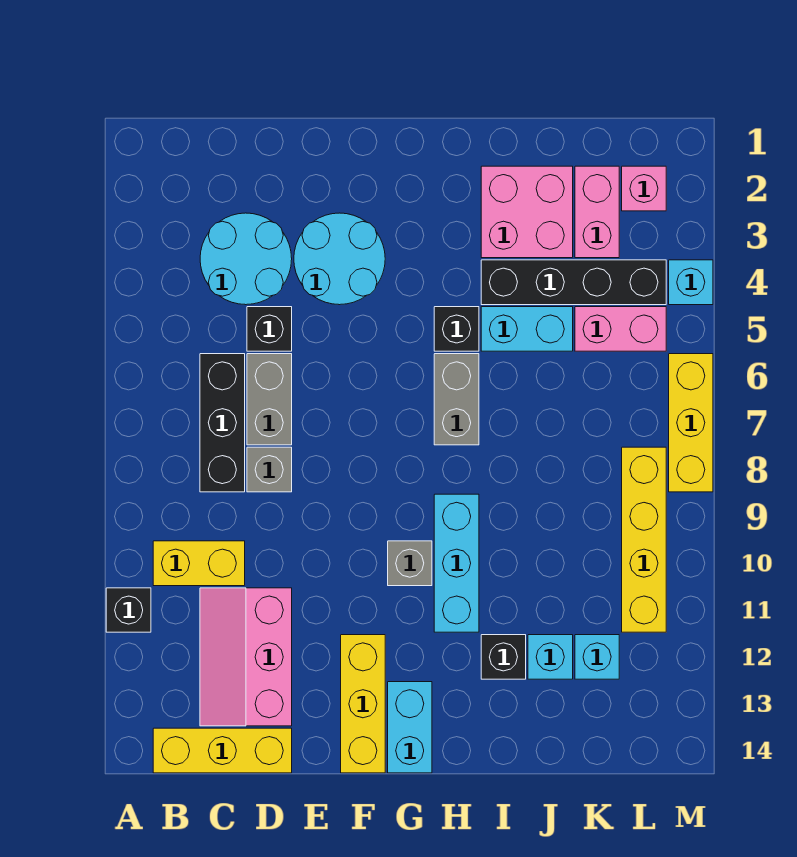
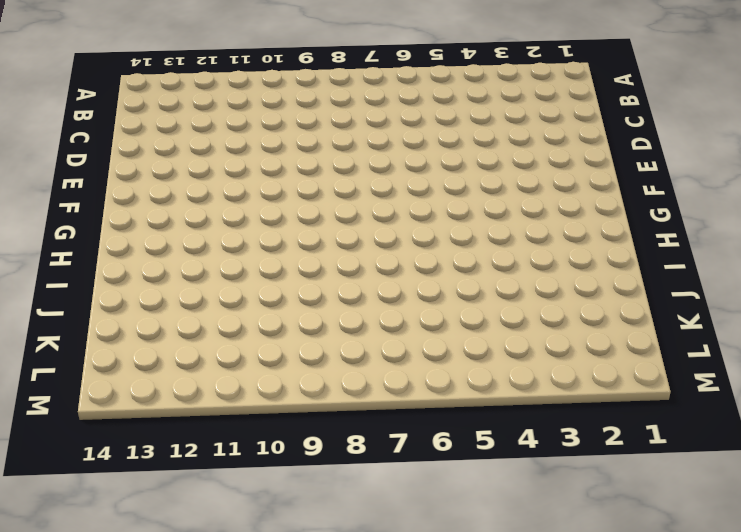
none -> black brick A11 level 1
none -> yellow brick B10:C10 level 1
none -> yellow brick B14:D14 level 1

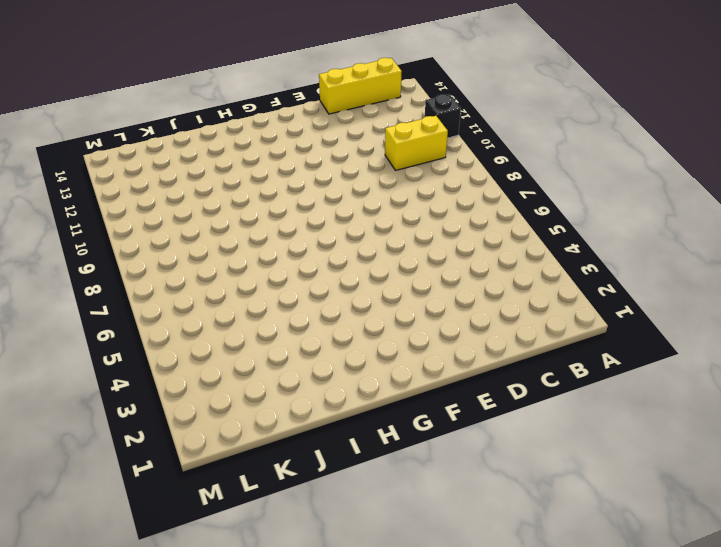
none -> cyan round brick C3:D4 level 1
none -> black brick C6:C8 level 1
none -> pink slope C11:D13 level 1 top D

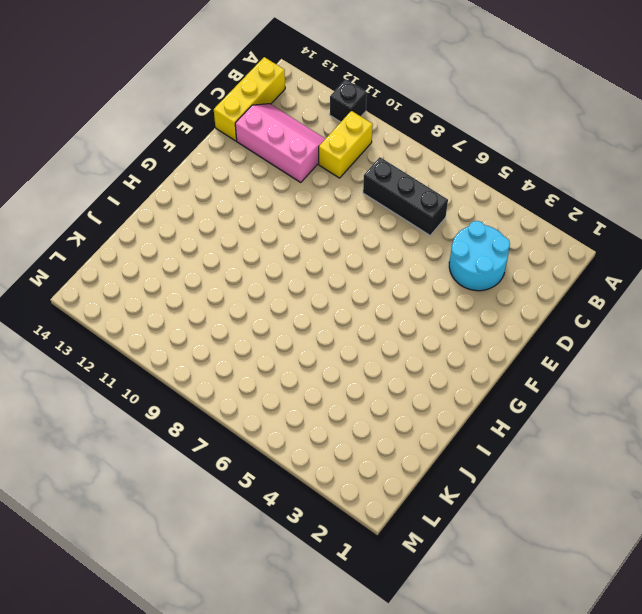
none -> black brick D5 level 1
none -> grey brick D6:D7 level 1
none -> grey brick D8 level 1

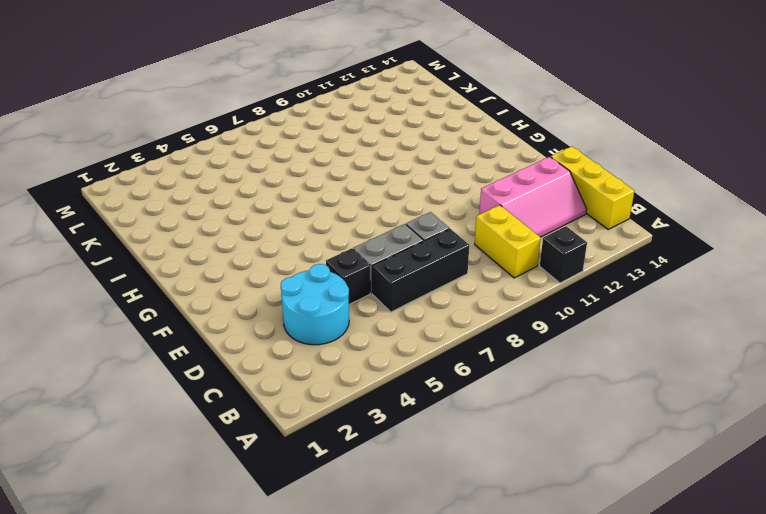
none -> cyan round brick E3:F4 level 1
none -> yellow brick F12:F14 level 1
none -> grey brick G10 level 1

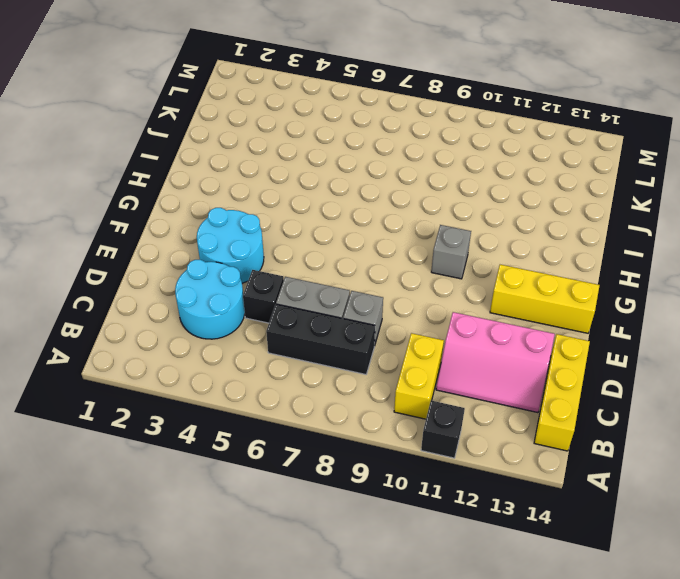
none -> cyan brick G13:G14 level 1
none -> black brick H5 level 1
none -> grey brick H6:H7 level 1

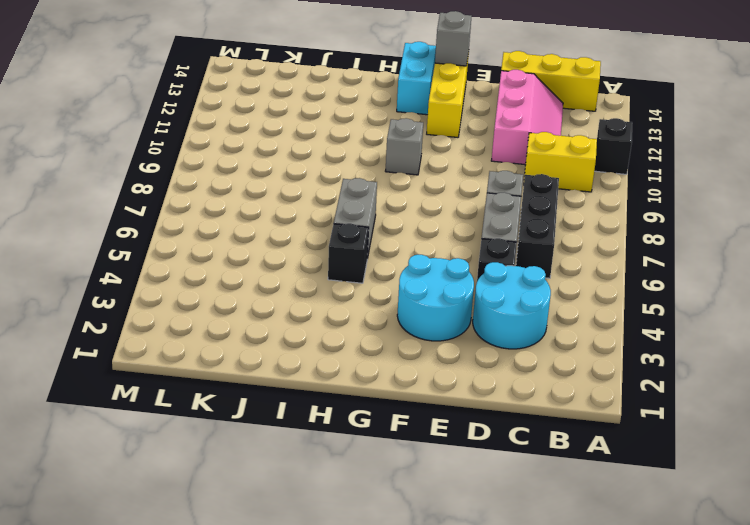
grey brick F14 level 2 -> none
none -> cyan brick H9:H11 level 1
none -> pink brick I2:J3 level 1
none -> black brick I4:L4 level 1

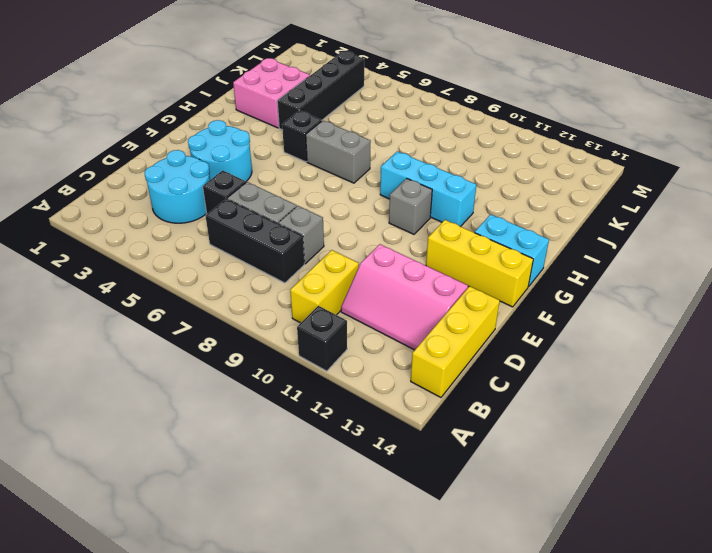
none -> cyan brick I5:J5 level 1
none -> black brick I12 level 1
none -> cyan brick J12 level 1

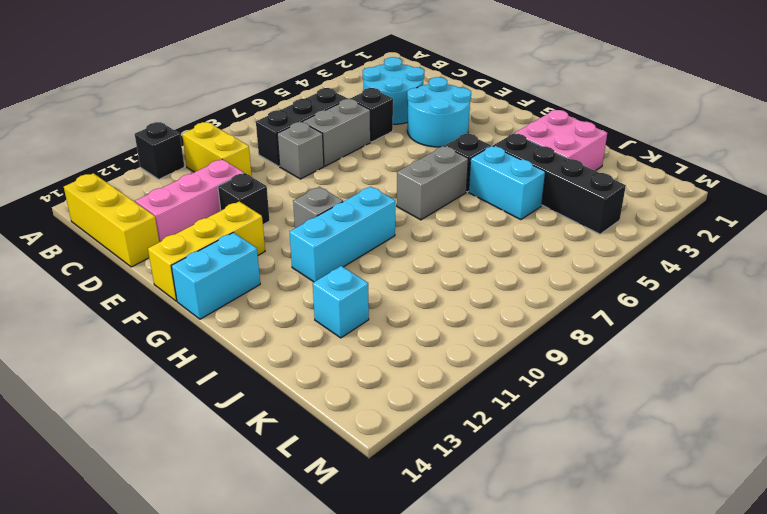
black brick E11 level 1 -> black brick I12 level 1
none -> pink brick K2:K3 level 1
none -> pink brick K5:L5 level 1
none -> cyan brick K12 level 1

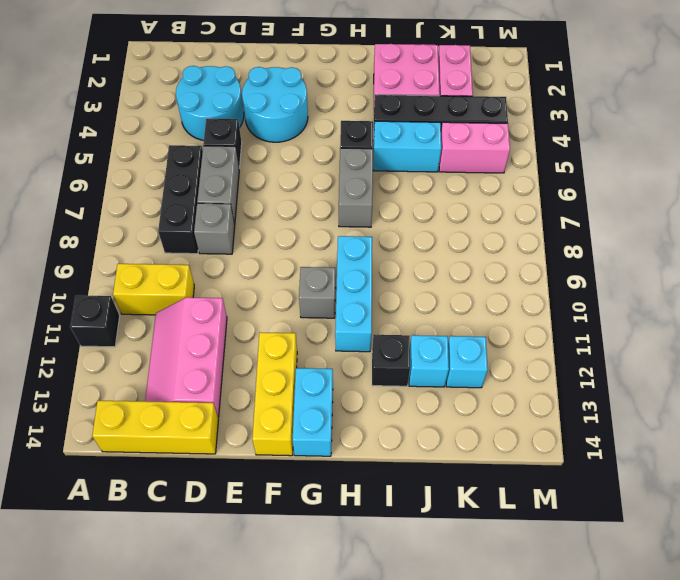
none -> pink brick L2 level 1
none -> yellow brick L8:L11 level 1
none -> cyan brick M4 level 1

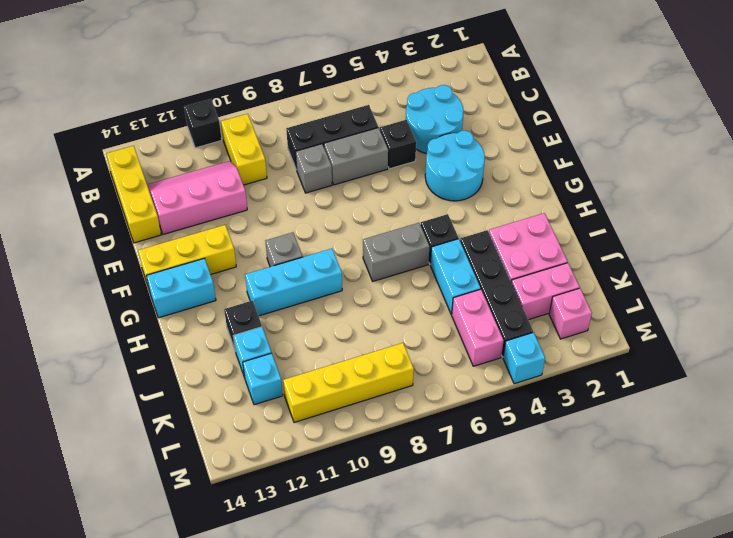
none -> yellow brick M6:M8 level 1

